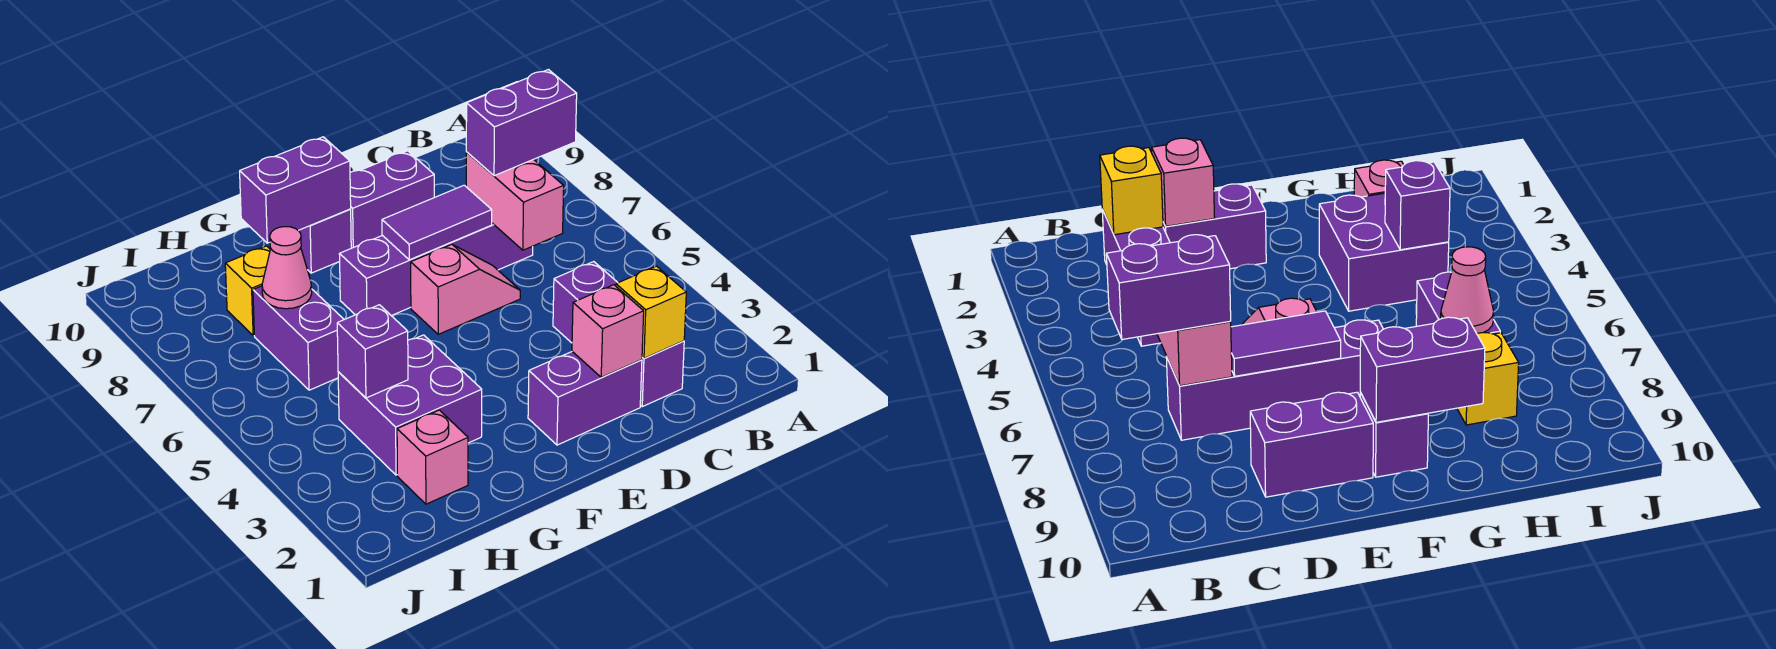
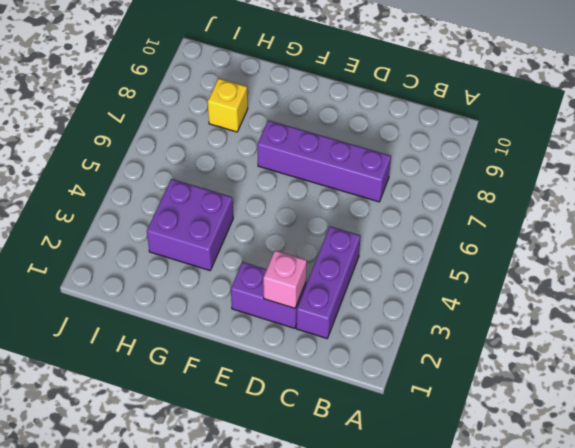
none -> pink slope D6:E6 level 1 top E
none -> purple brick D9:E9 level 1
none -> purple brick F9 level 1

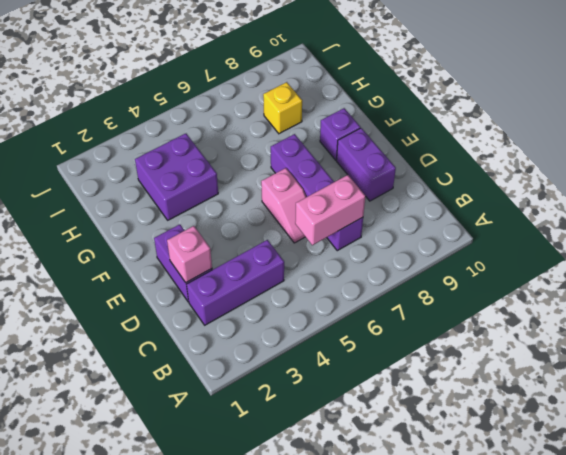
none -> pink brick H2 level 1
none -> purple brick H6:H7 level 1
none -> yellow brick C2 level 2

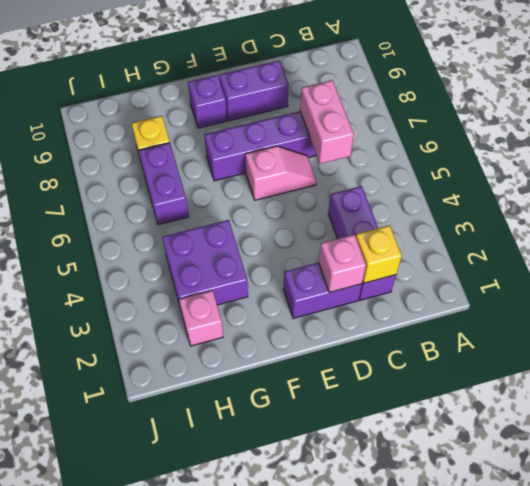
none -> purple tile D7:E7 level 2
none -> purple brick F9:G9 level 2
none -> purple brick H4 level 2

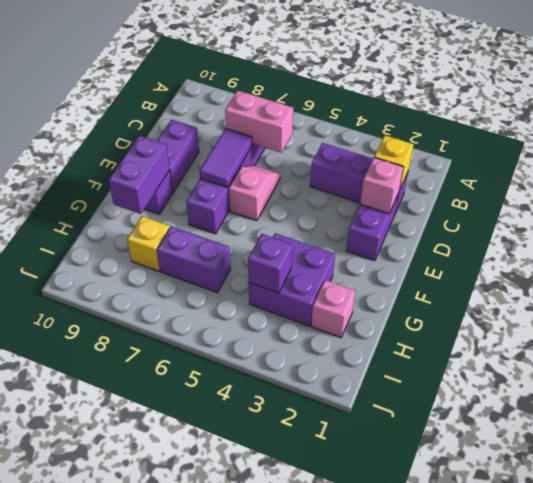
none -> pink cone H7 level 2
none -> purple brick B7:C7 level 3

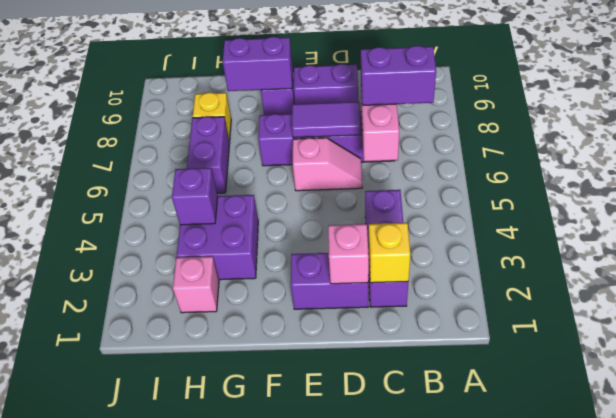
none -> pink cone H7 level 2

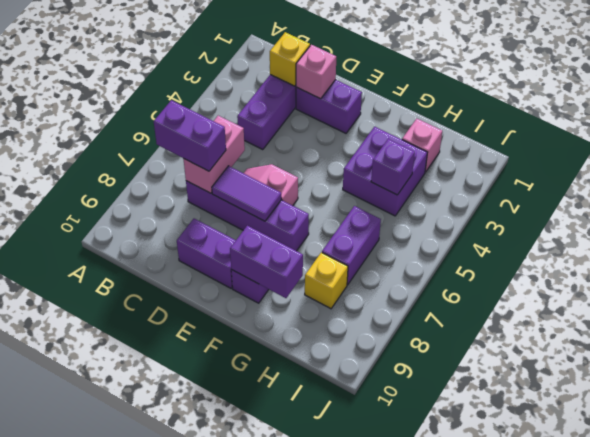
none -> pink cone H7 level 2

